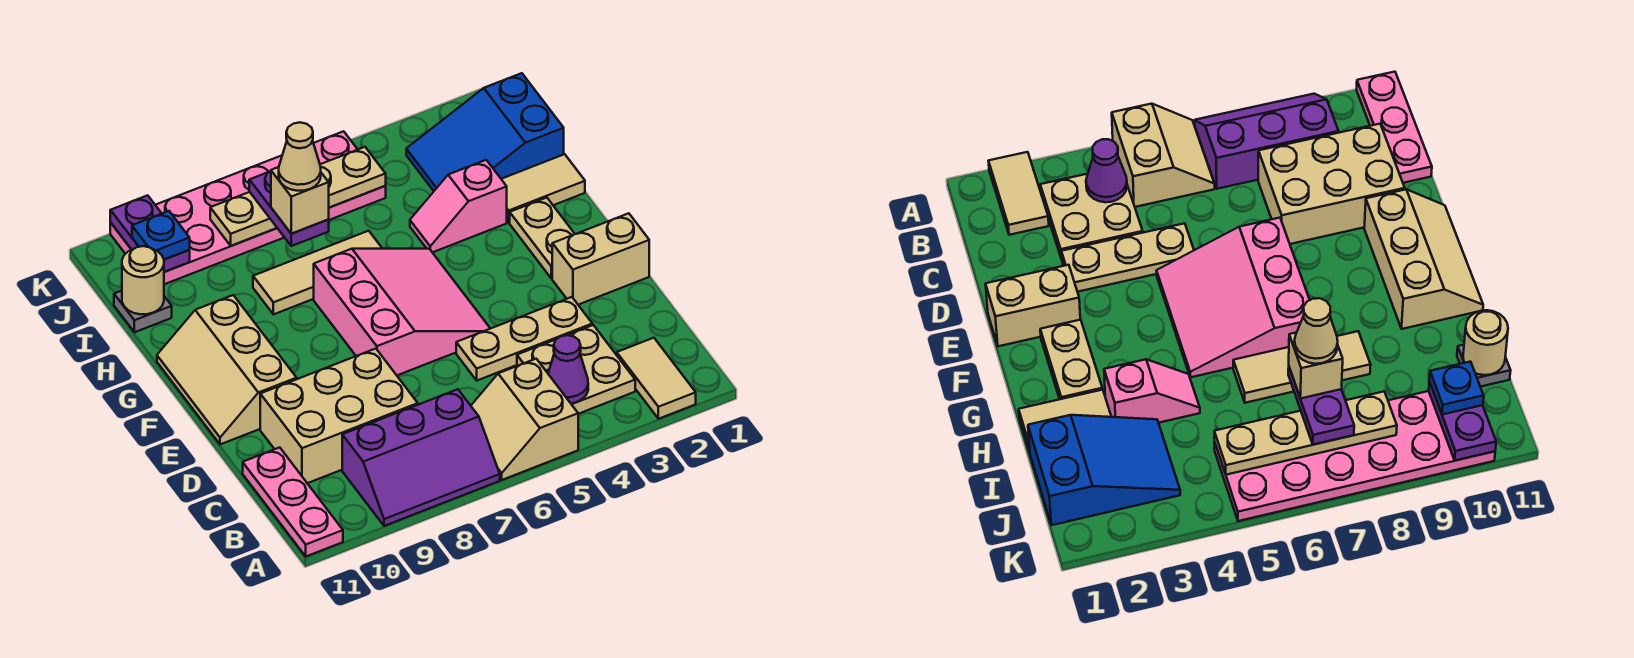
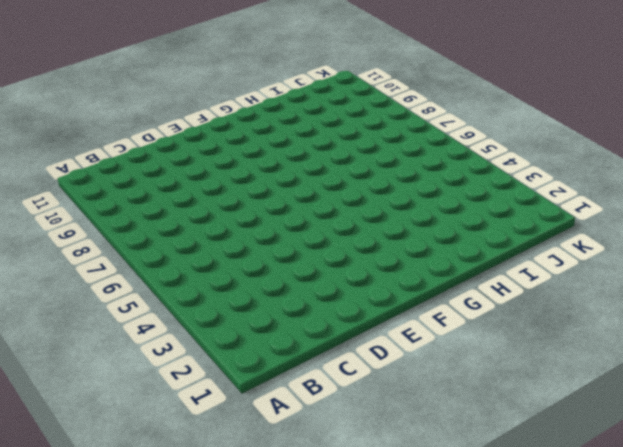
none -> tan tile A2:B2 level 1
none -> tan slope A5:B6 level 1 top 5
none -> purple slope A7:B9 level 1 top B

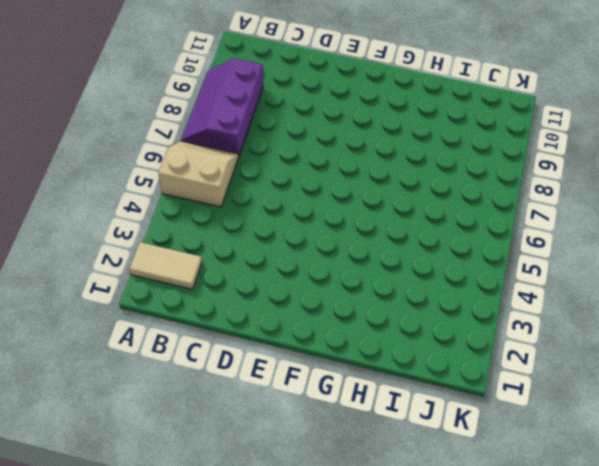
none -> pink plate A11:C11 level 1
none -> tan plate B3:C4 level 1
none -> tan brick C8:D10 level 1

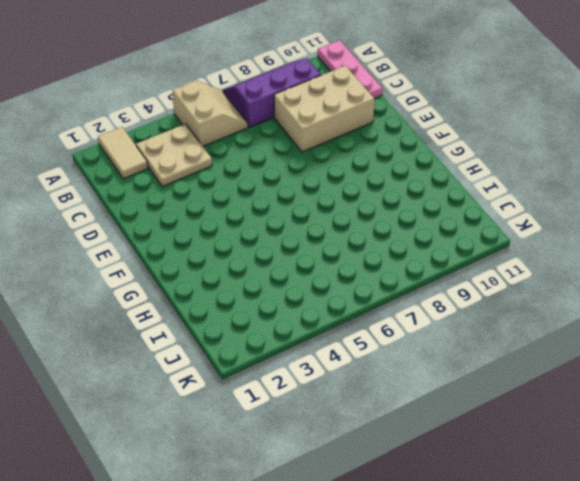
none -> tan plate D3:D5 level 1
none -> tan brick E1:E2 level 1
none -> pink slope E5:G7 level 1 top 7

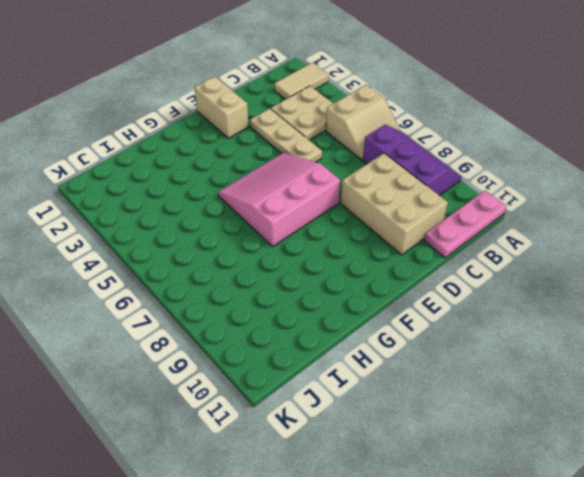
none -> tan slope E10:G11 level 1 top 10
none -> tan plate F2:G2 level 1
none -> tan tile H1:H2 level 1

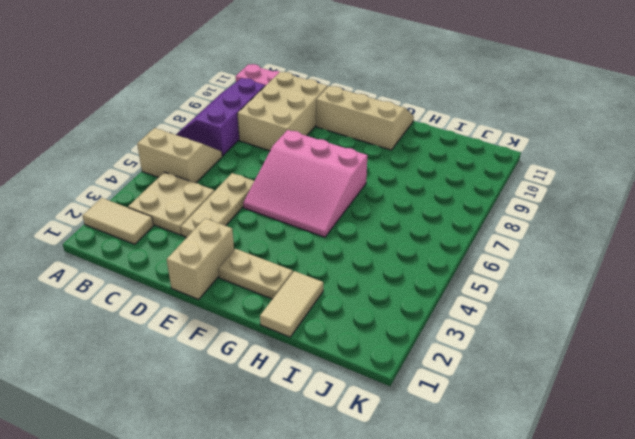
none -> pink slope H3:H4 level 1 top 3
none -> tan tile H6:H8 level 1
none -> blue slope I1:J3 level 1 top 1

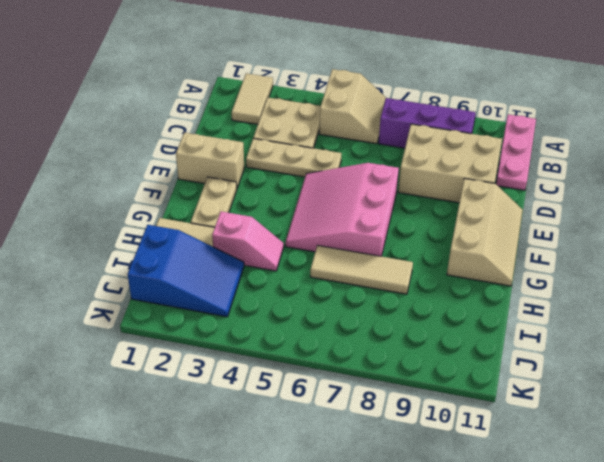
none -> grey plate I11 level 1
none -> pink plate J5:K10 level 1
none -> purple cone B4 level 2

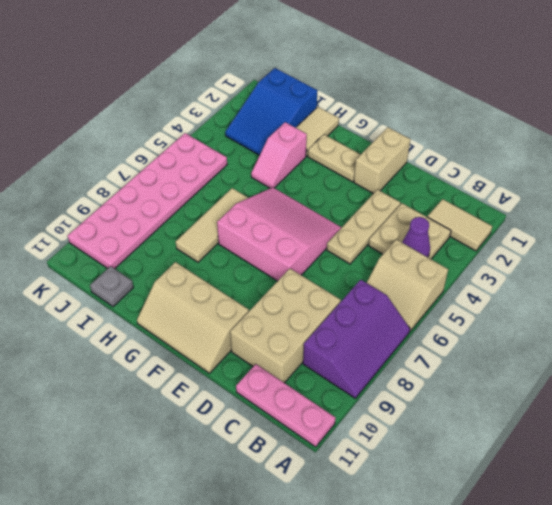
none -> tan round brick I11 level 2
none -> tan plate J5:J8 level 2
none -> purple plate J10:K10 level 2

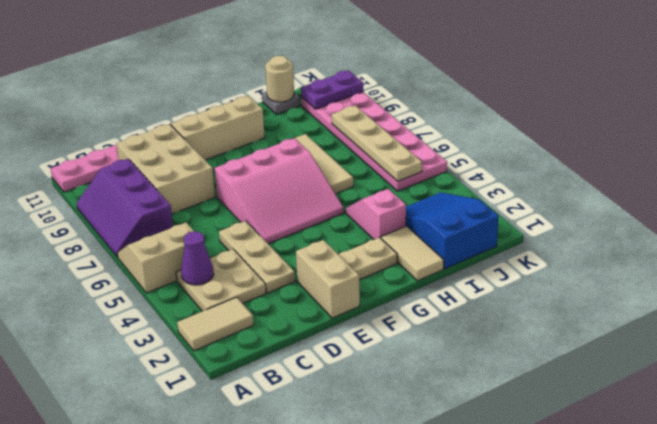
none -> purple plate I7:J7 level 3
none -> blue plate J10 level 3
none -> tan brick I7 level 4

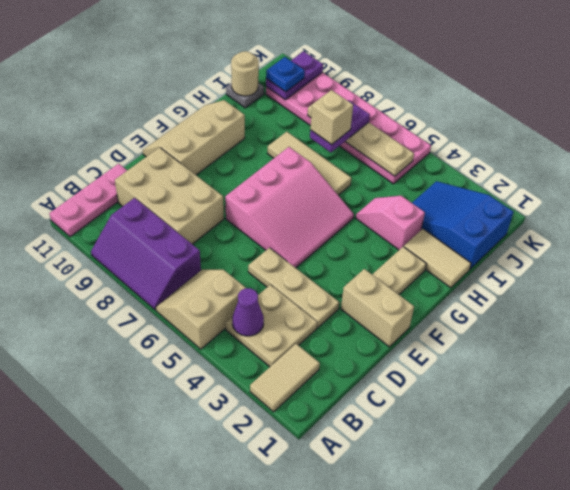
none -> tan cone I7 level 5

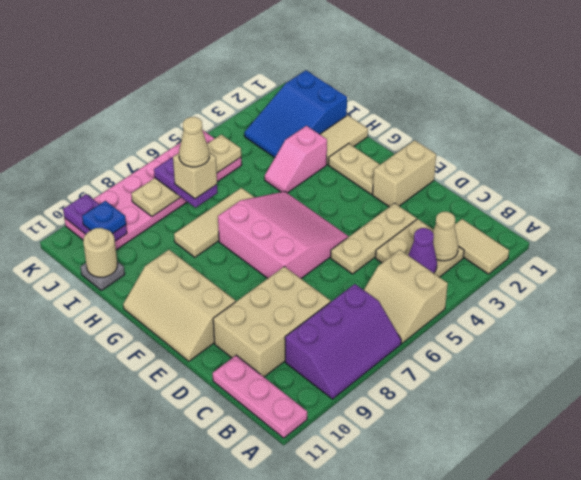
tan cone B3 level 2 -> none

